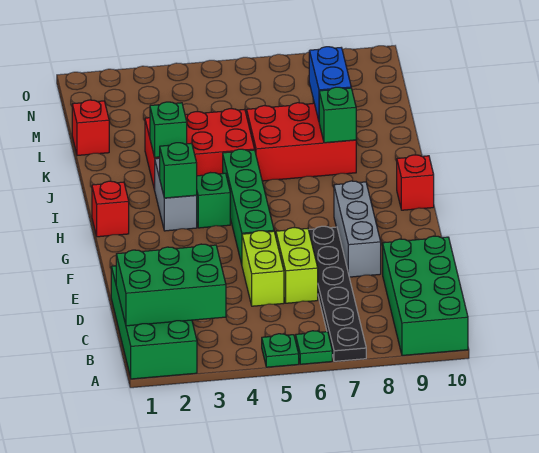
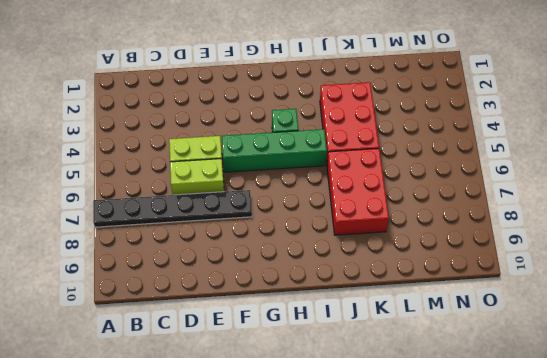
none -> green brick A1:D2 level 1
none -> green plate A5 level 1
none -> green plate A6 level 1

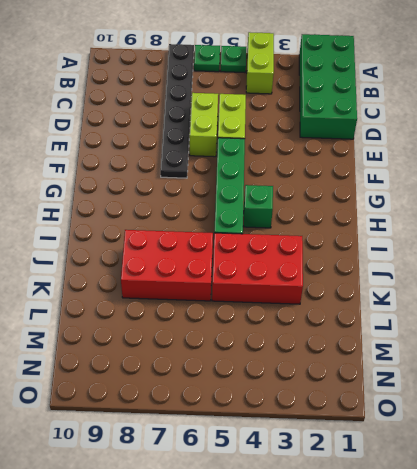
lime brick A4:B4 level 1 -> none
none -> green brick A9:D10 level 1
none -> grey brick E8:G8 level 1
none -> red brick H1 level 1

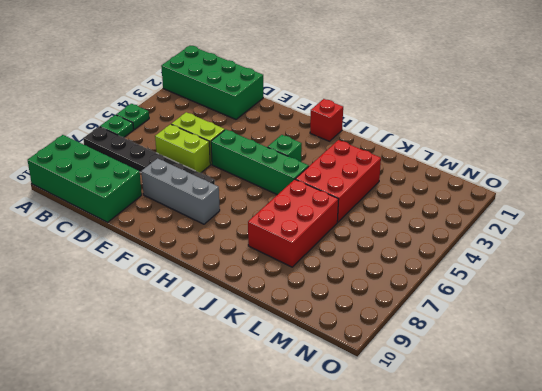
none -> grey brick H3:I3 level 1
none -> red brick H10 level 1
none -> red brick L1 level 1

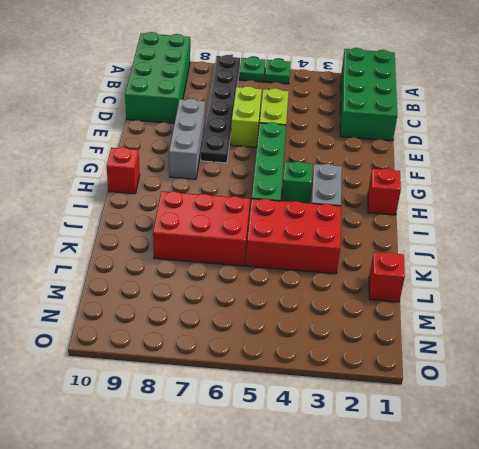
none -> green brick B1:C3 level 2
none -> green brick H3 level 2
none -> green brick J3 level 2

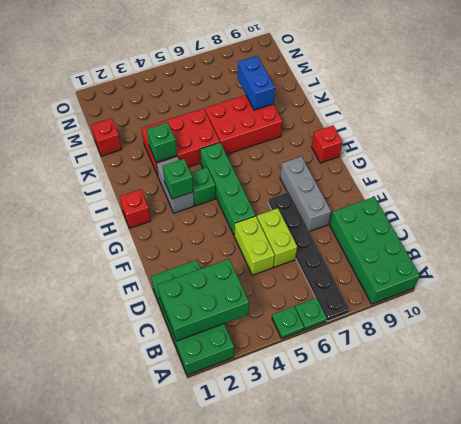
none -> green brick J8 level 2

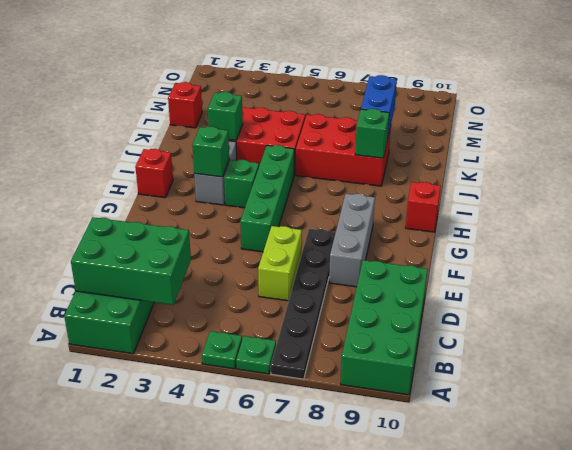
none -> lime brick D5:E5 level 1

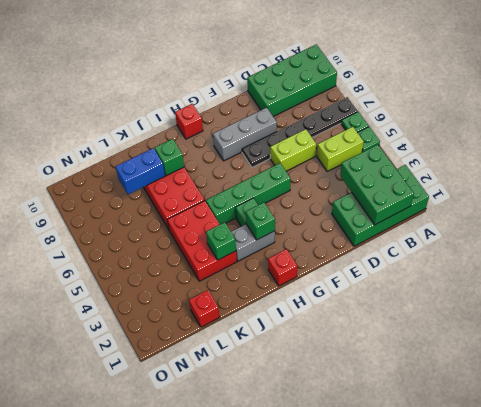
lime brick B5:C5 level 1 -> lime brick D5:E5 level 1

